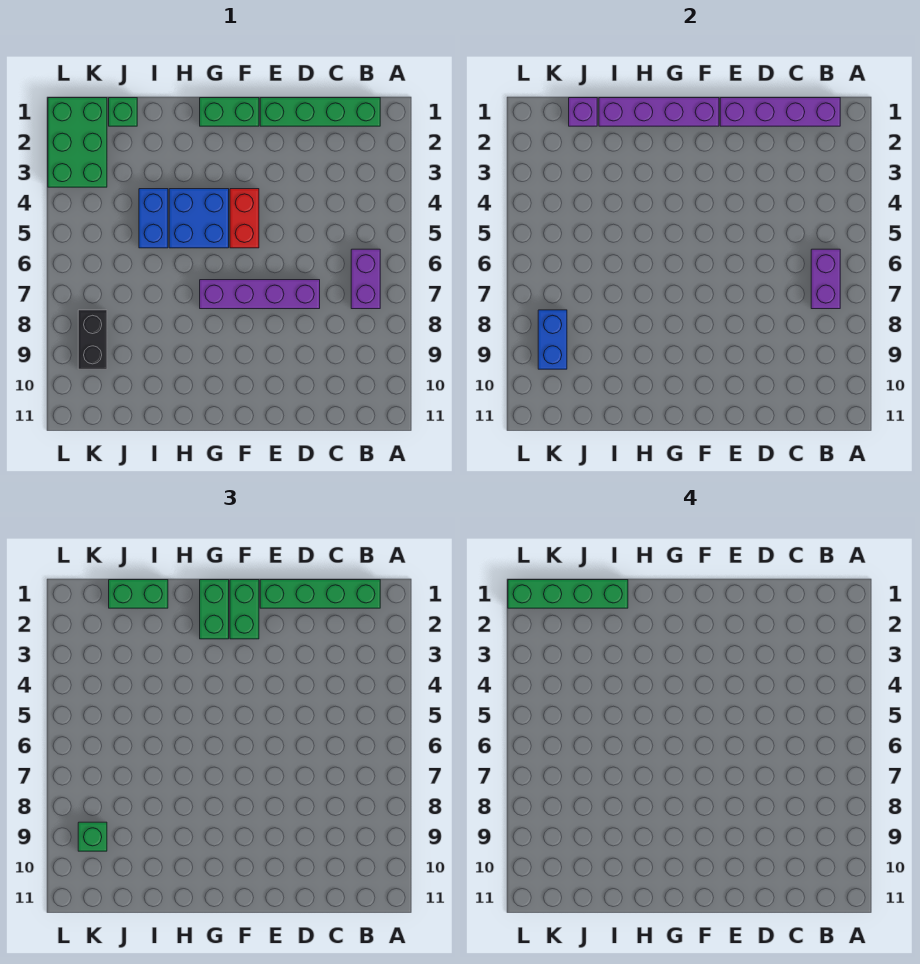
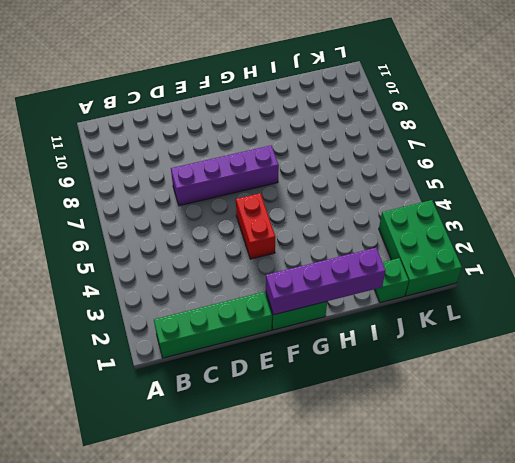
none -> purple brick B6:B7 level 1
none -> blue brick G4:H5 level 1
none -> blue brick I4:I5 level 1

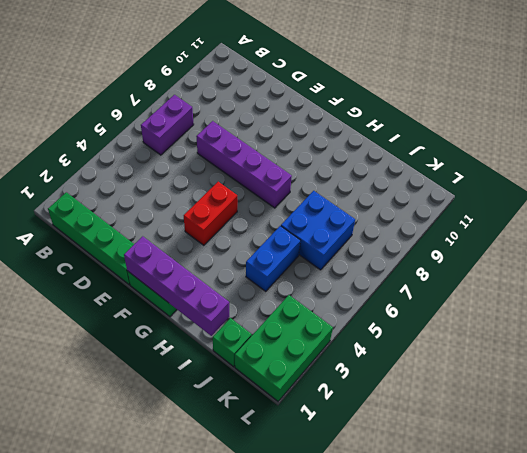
blue brick I6:J7 level 1 -> blue brick G4:H5 level 1
none -> black brick K8:K9 level 1
none -> purple brick B1:E1 level 2
none -> purple brick B6:B7 level 2

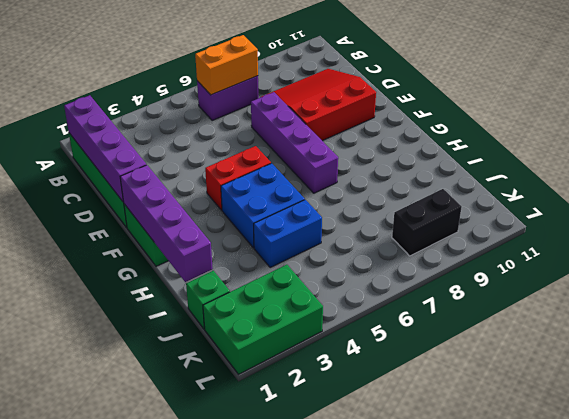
orange brick B6:B7 level 2 -> purple brick B6:B7 level 2
red slope C8:E10 level 1 top E -> none
none -> purple brick J1 level 2
none -> blue brick K8:K9 level 2
none -> green brick B1:E1 level 3

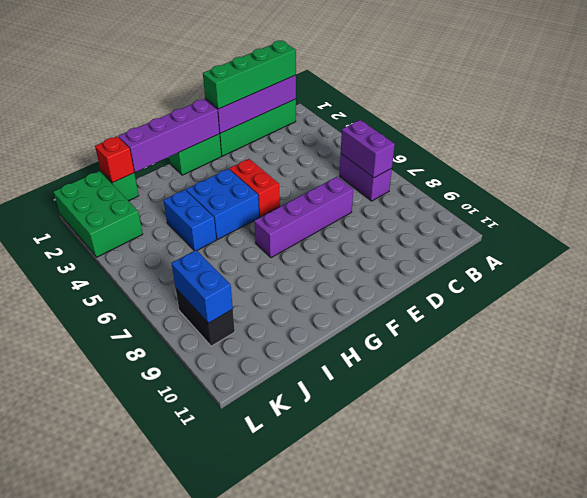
red brick J1 level 2 -> purple brick J1 level 2
none -> green brick F1:F2 level 3
none -> green brick G1:G2 level 3
none -> green brick I1:J1 level 3

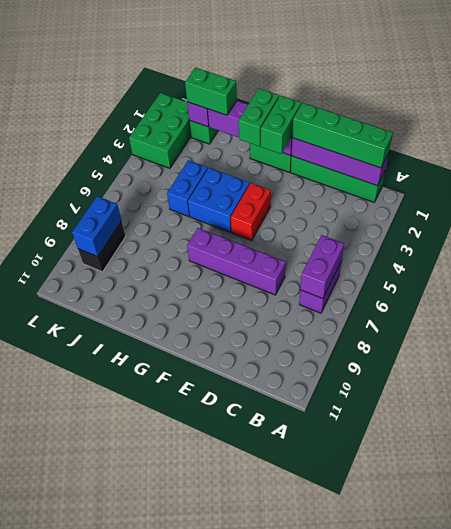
none -> green brick K9 level 3
none -> green brick I1:L1 level 4

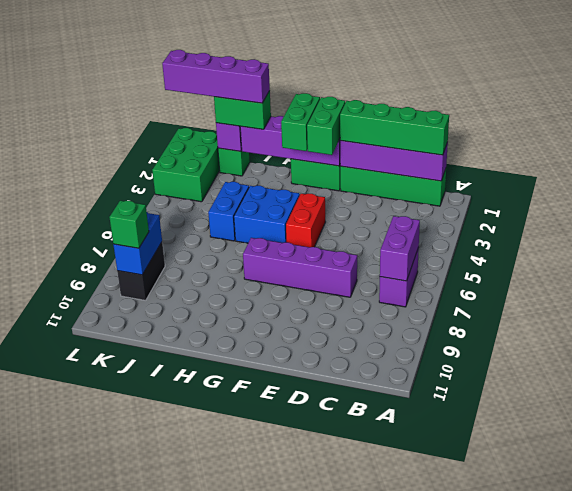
purple brick I1:L1 level 4 -> green brick I1:L1 level 4

